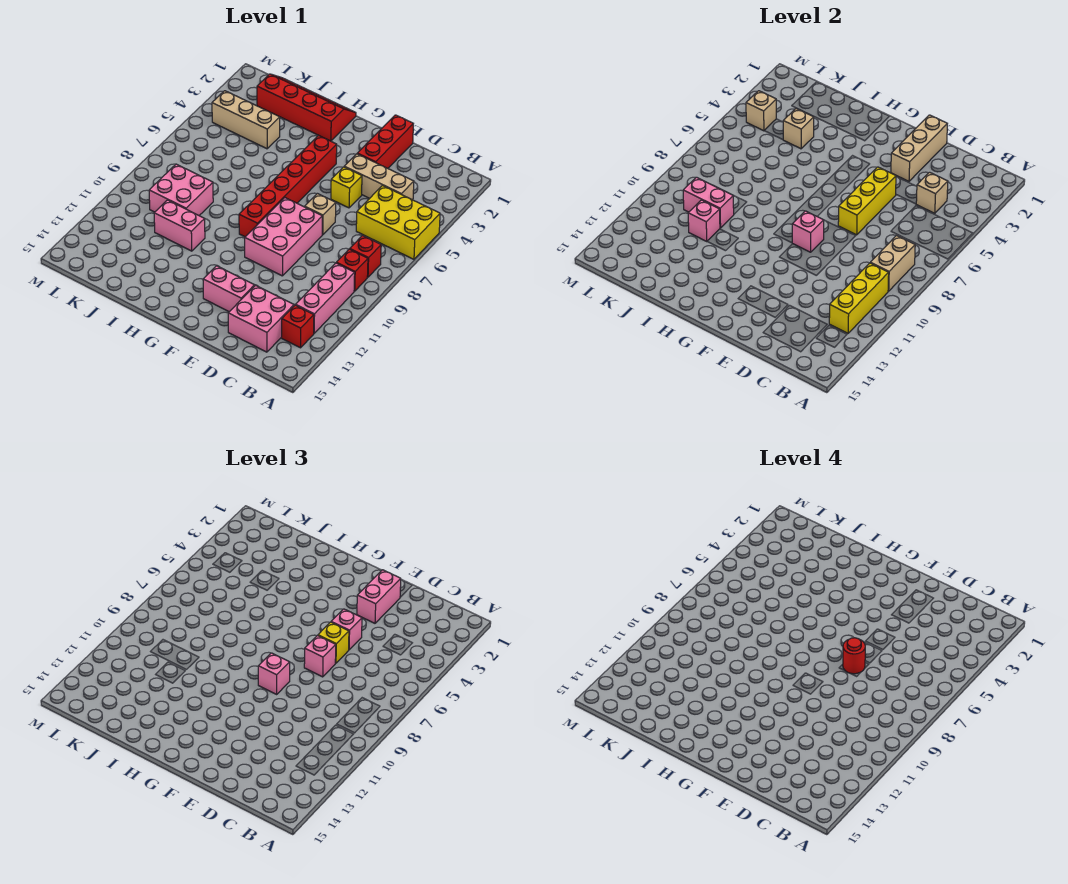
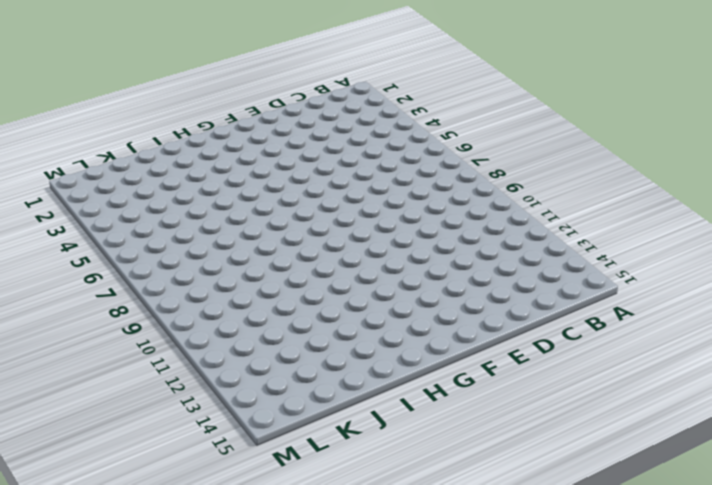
none -> yellow brick A5:C6 level 1
none -> red brick B8 level 1
none -> red brick B9 level 1
none -> pink brick B10:B12 level 1

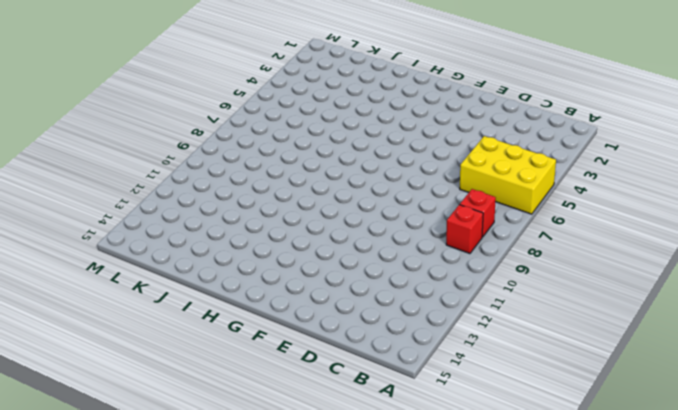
none -> pink brick B10:B12 level 1
none -> red brick B13 level 1
none -> tan brick C4:E4 level 1
none -> pink brick C13:D14 level 1

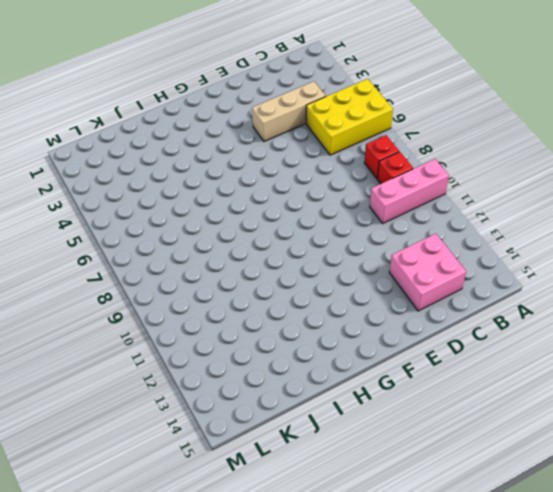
pink brick A10:C10 level 1 -> pink brick B10:B12 level 1
none -> red brick B13 level 1
none -> red brick E1:E3 level 1
none -> yellow brick E5 level 1
none -> tan brick E7 level 1

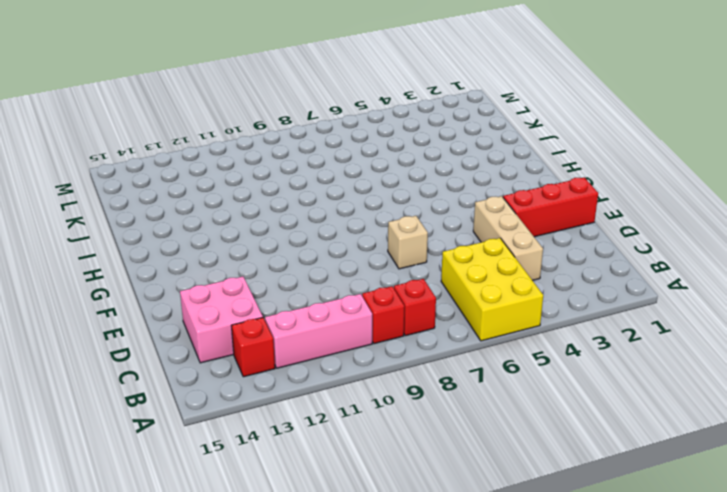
none -> yellow brick E5 level 1
none -> pink brick E8:F10 level 1
none -> pink brick E13:F13 level 1
none -> red brick G4:G9 level 1

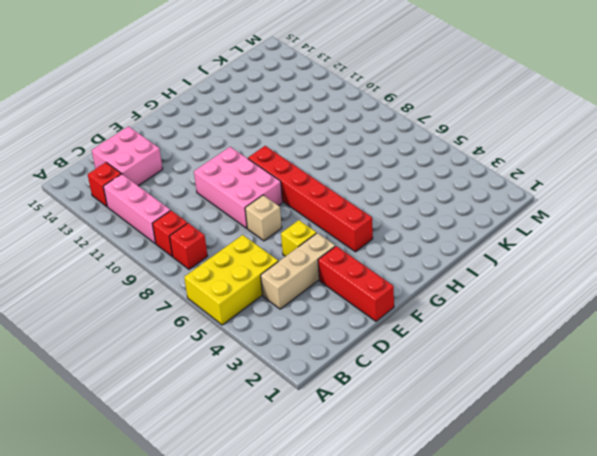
none -> pink brick E13:F13 level 1
none -> red slope H1:K2 level 1 top 2
none -> pink brick I11:J11 level 1
none -> tan brick J4:L4 level 1

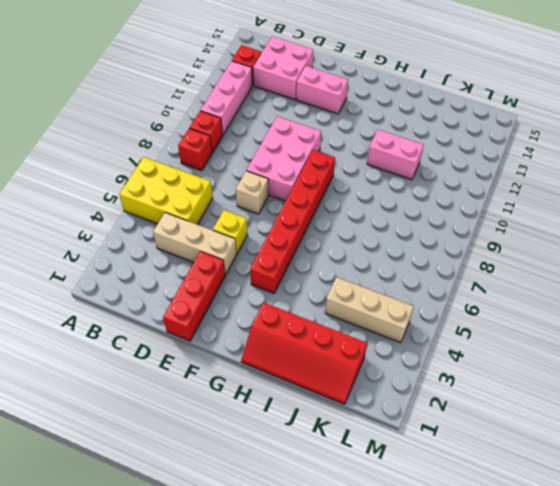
none -> pink brick J9:K10 level 1
none -> tan brick B8:B9 level 2
none -> yellow brick B10:B12 level 2
none -> tan brick C4 level 2

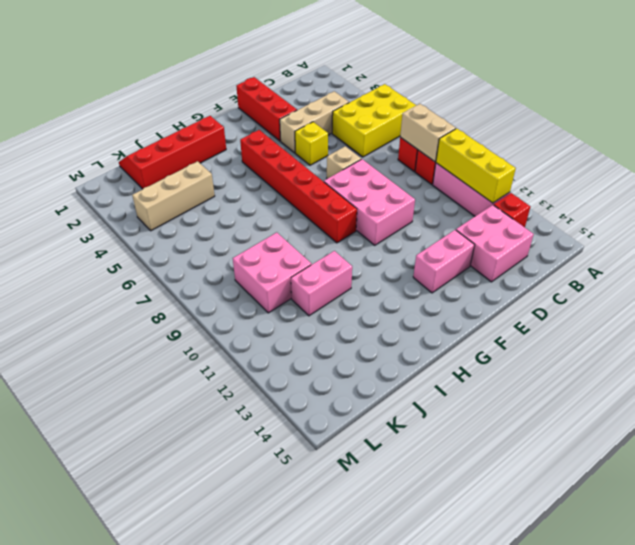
none -> tan brick C4 level 2
none -> tan brick E1:E3 level 2
none -> yellow brick E5:E7 level 2
none -> pink brick F9 level 2

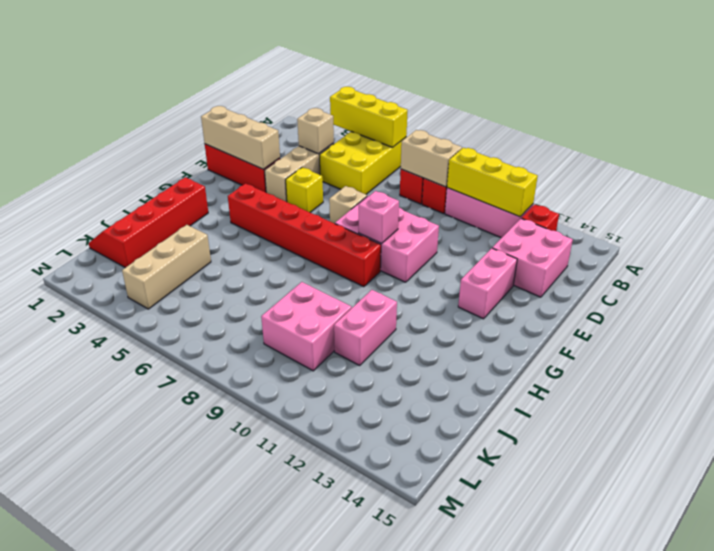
yellow brick A4:A6 level 2 -> yellow brick E5:E7 level 2
none -> tan brick J4 level 2
none -> pink brick J10:K10 level 2
none -> pink brick J11 level 2
none -> tan brick L4 level 2

